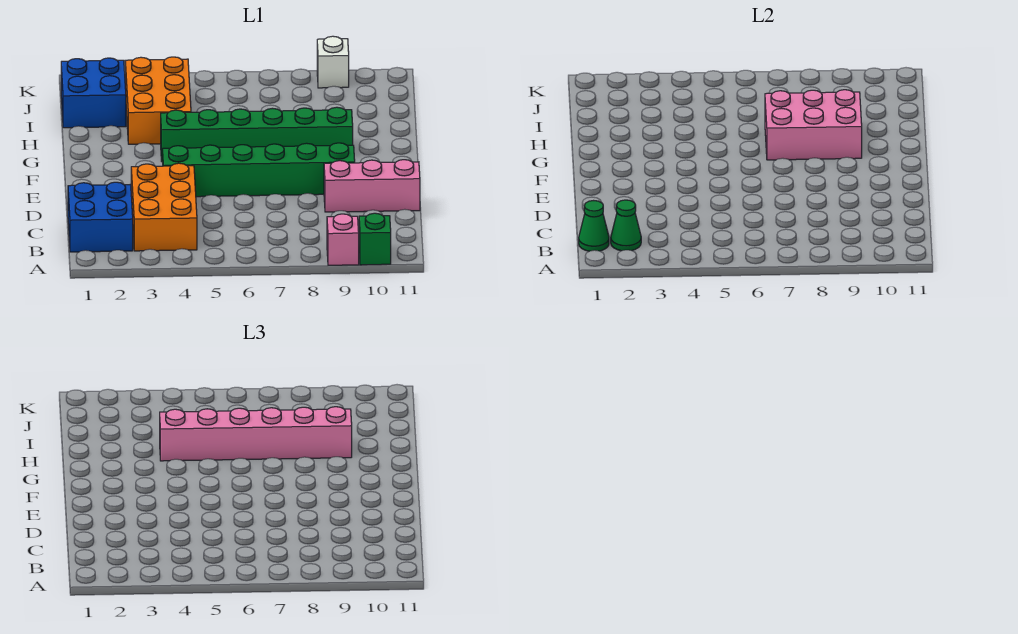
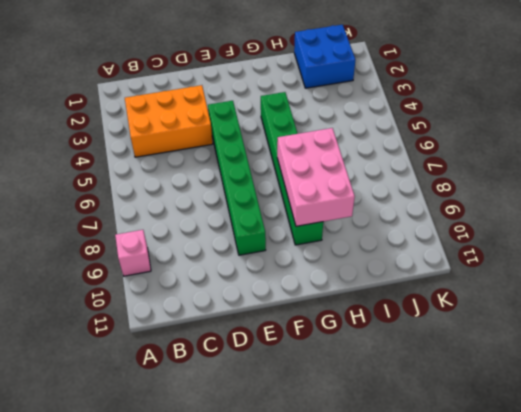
none -> green brick A10 level 1
none -> blue brick B1:C2 level 1
none -> pink brick D9:D11 level 1

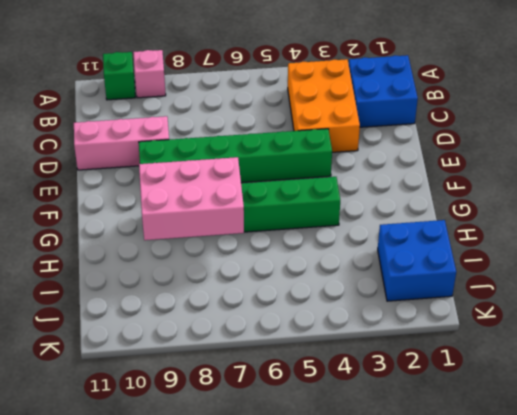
none -> orange brick H3:J4 level 1
none -> white brick K9 level 1
none -> green cone B1 level 2

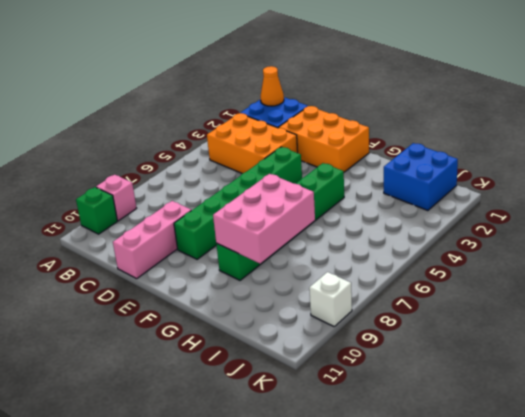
orange cone B1 level 2 -> green cone B1 level 2
orange brick D1:F2 level 1 -> orange brick H3:J4 level 1
none -> green cone B2 level 2
none -> pink brick H4:H9 level 3

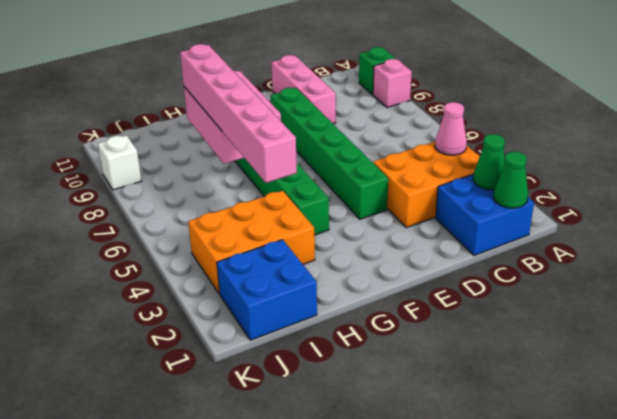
pink cone B4 level 2 -> none

